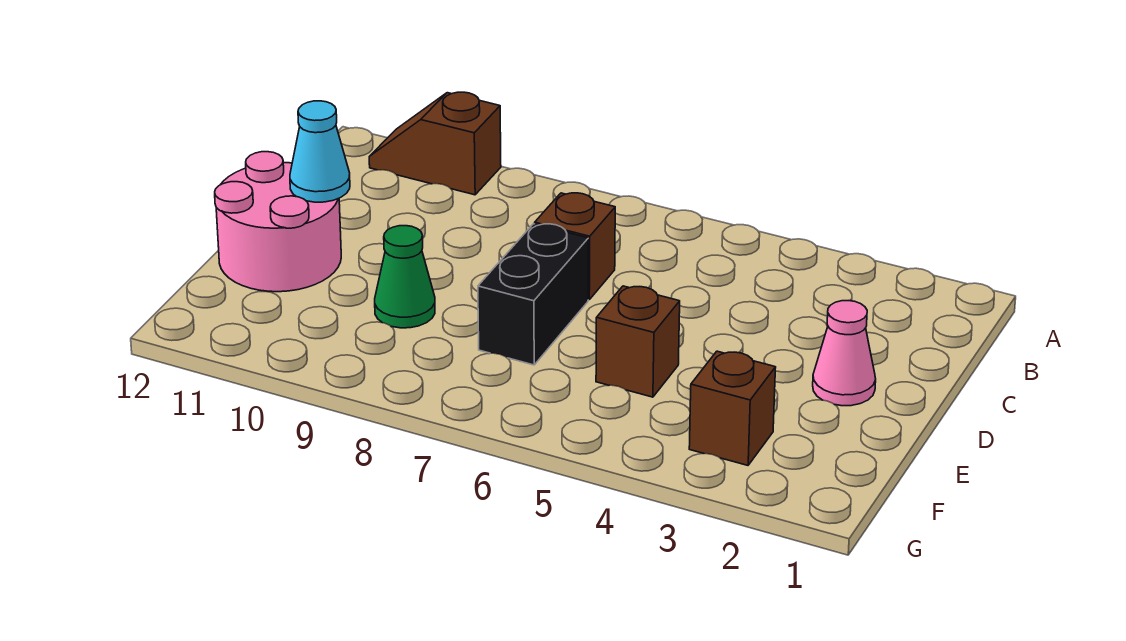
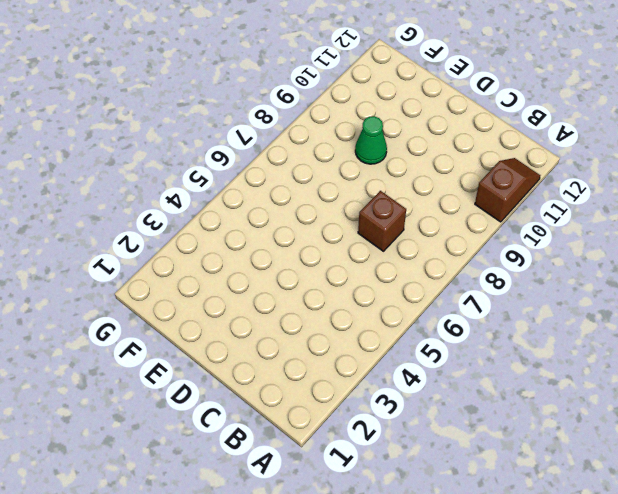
none -> pink cone D2 level 1
none -> black brick D7:E7 level 1

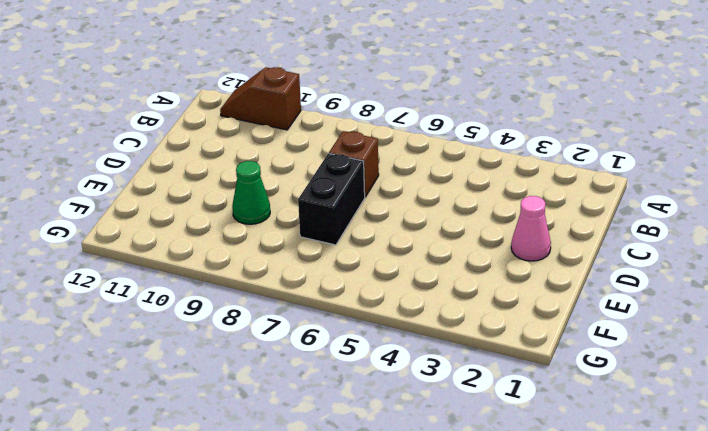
none -> pink round brick D11:E12 level 1
none -> brown brick E5 level 1

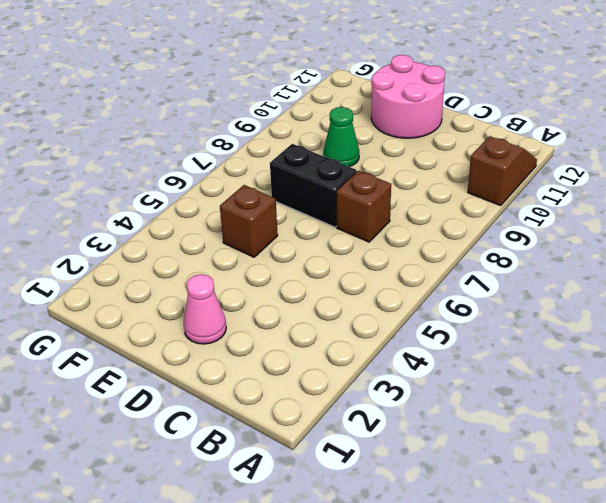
none -> brown brick F3 level 1
none -> cyan cone D11 level 2

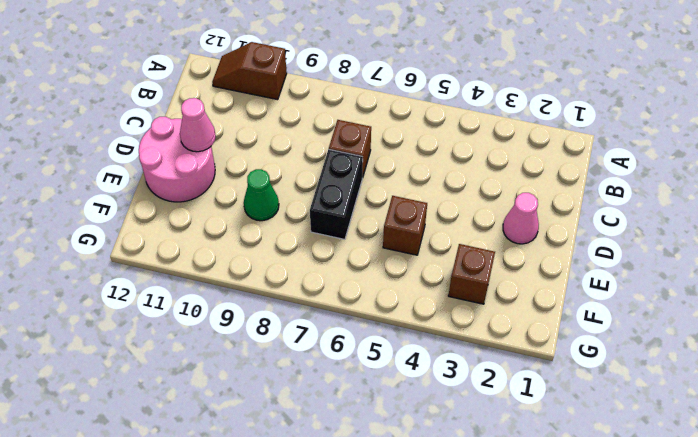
pink cone D11 level 2 -> cyan cone D11 level 2

